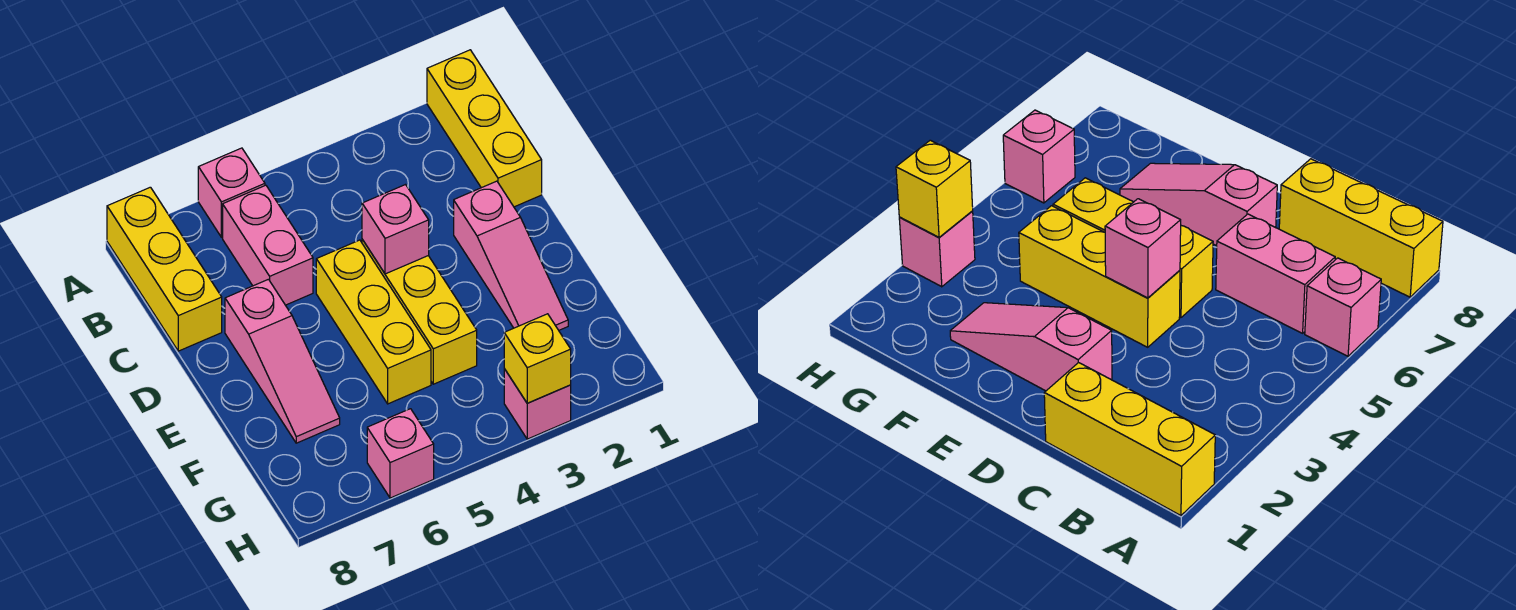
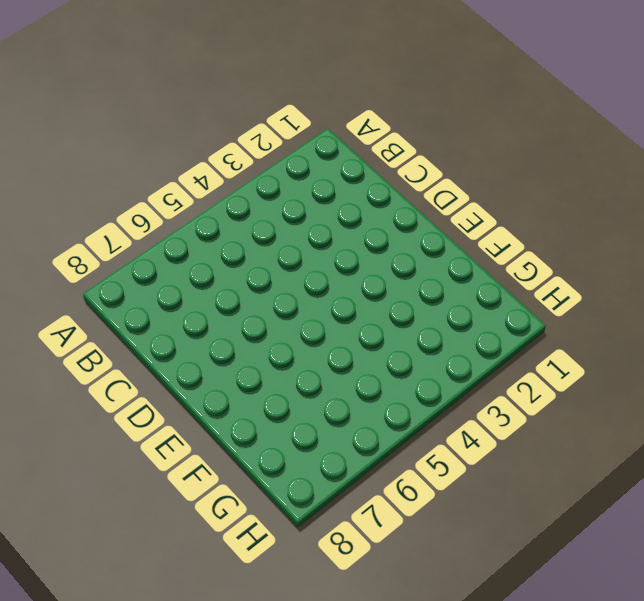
none -> yellow brick A1:C1 level 1
none -> pink brick A6 level 1
none -> yellow brick A8:C8 level 1

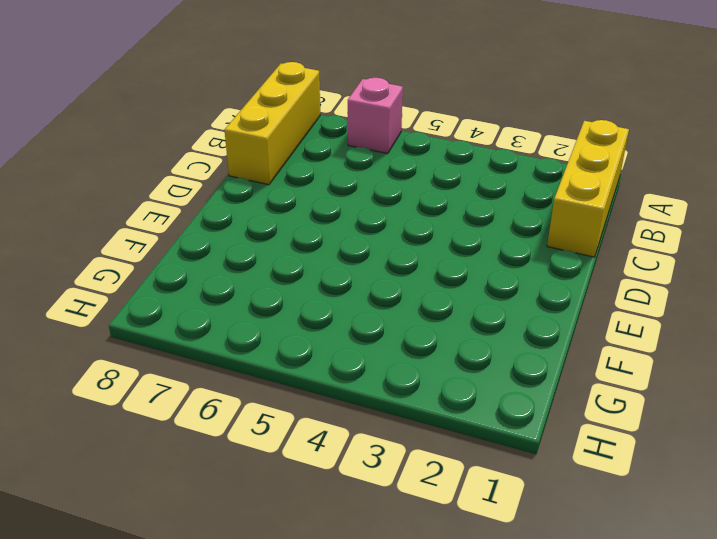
none -> pink brick B6:C6 level 1
none -> pink slope D2:F2 level 1 top D
none -> yellow brick D4:F4 level 1

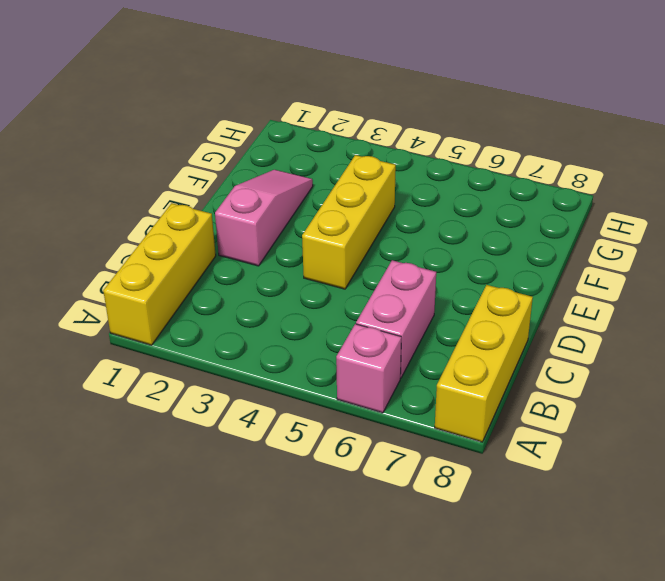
none -> yellow brick D5:F5 level 1
none -> pink slope D7:F7 level 1 top D
none -> pink brick H3 level 1

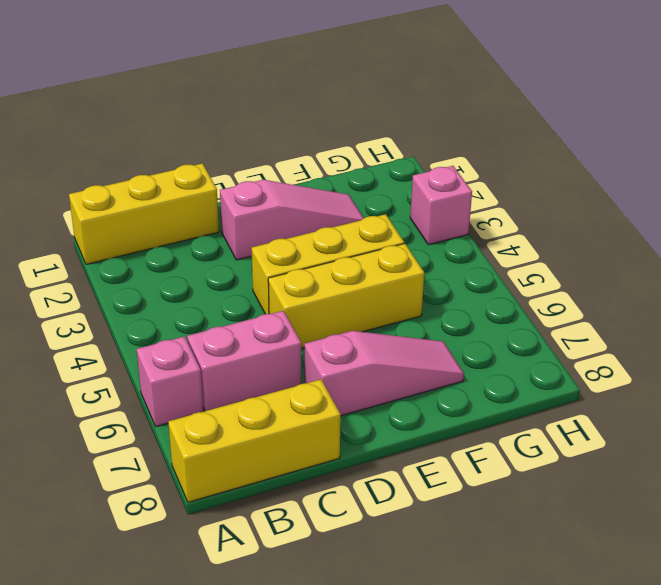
none -> pink brick H6 level 1
none -> pink brick D4 level 2
none -> yellow brick H3 level 2

